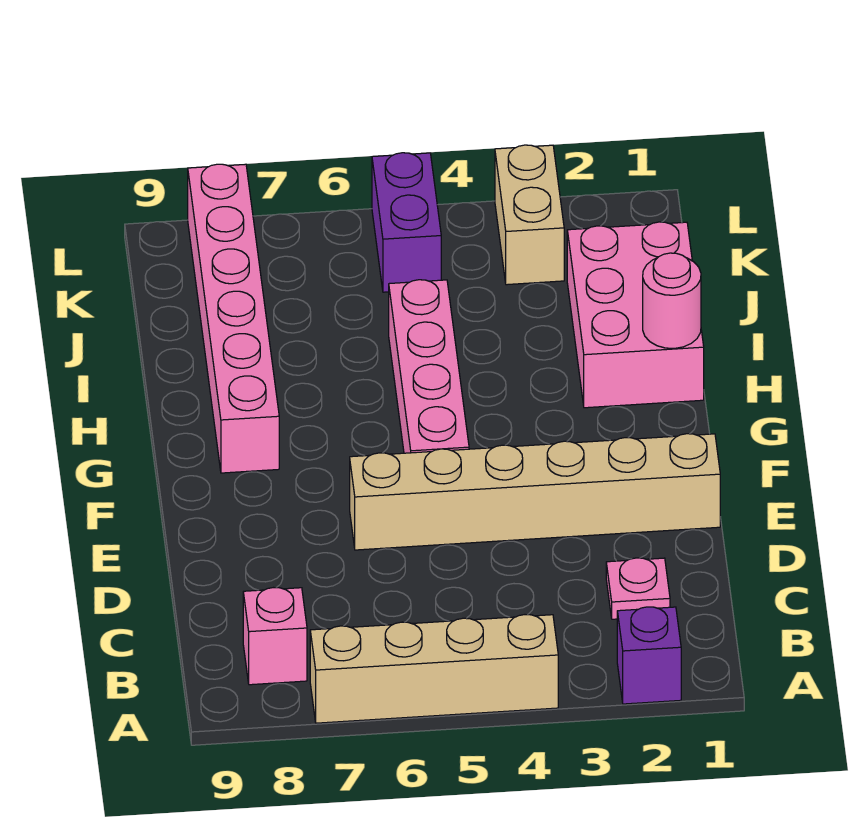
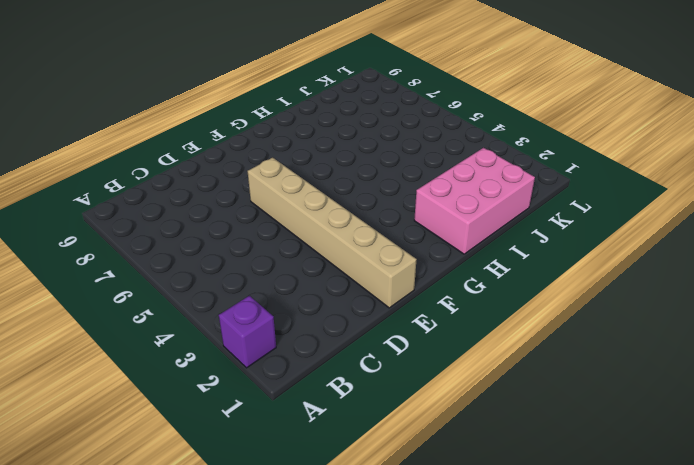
none -> tan brick A4:A7 level 1
none -> pink brick B8 level 1

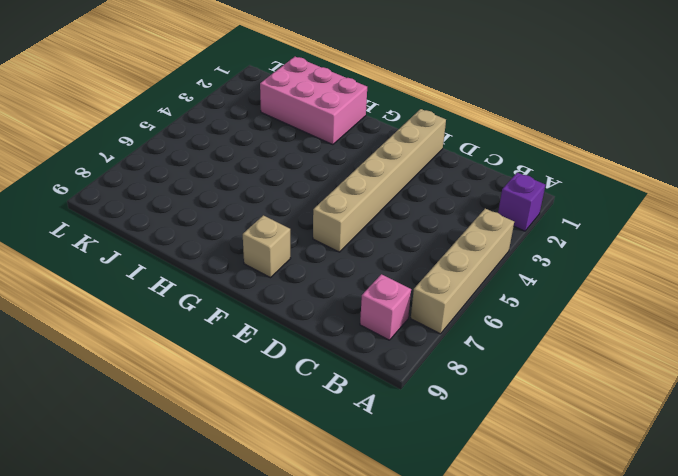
tan brick F8 level 1 -> none
none -> pink plate C2 level 1
none -> pink brick F5:I5 level 1

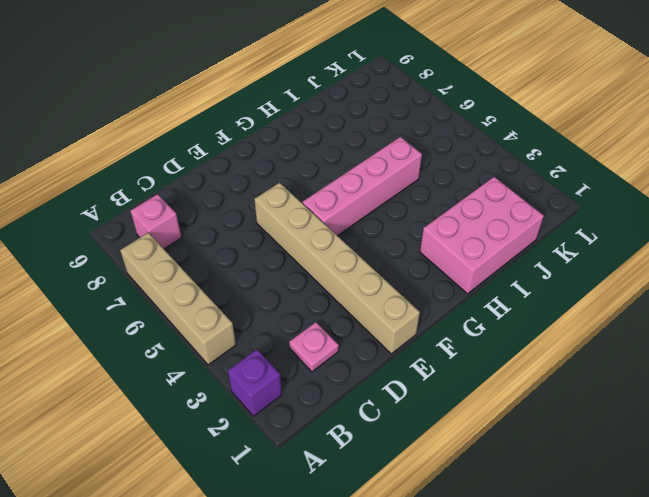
none -> pink brick G8:L8 level 1
none -> tan brick K3:L3 level 1

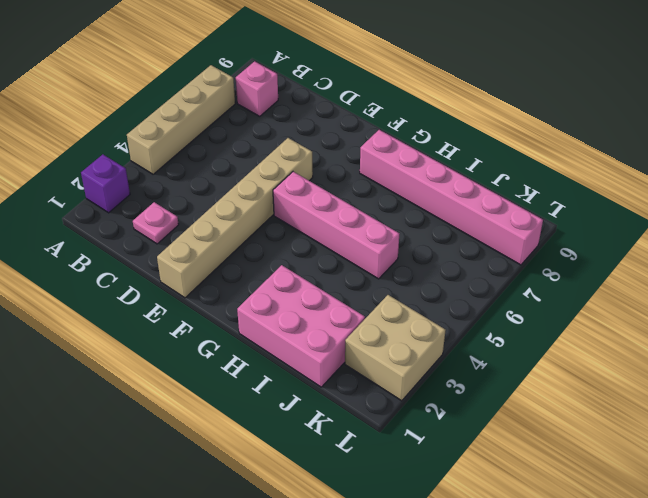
tan brick K2:L3 level 1 -> tan brick K3:L3 level 1
none -> purple brick K5:L5 level 1
none -> pink round brick H1 level 2

